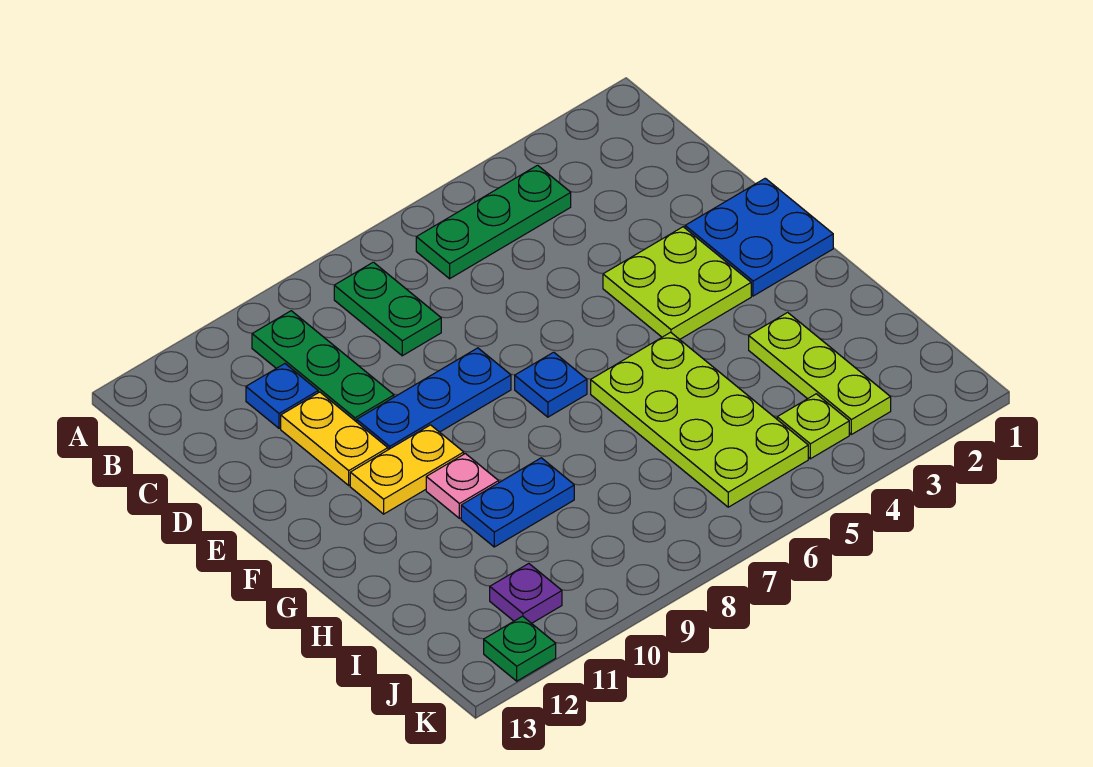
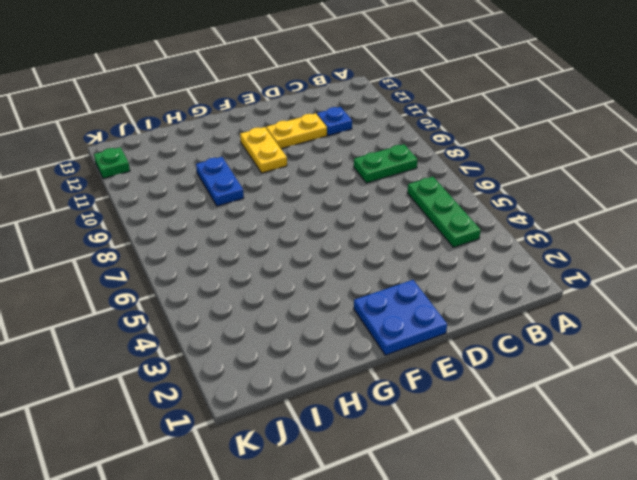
none -> green plate B10:D10 level 1
none -> lime plate E3:F4 level 1
none -> blue plate E8:E10 level 1

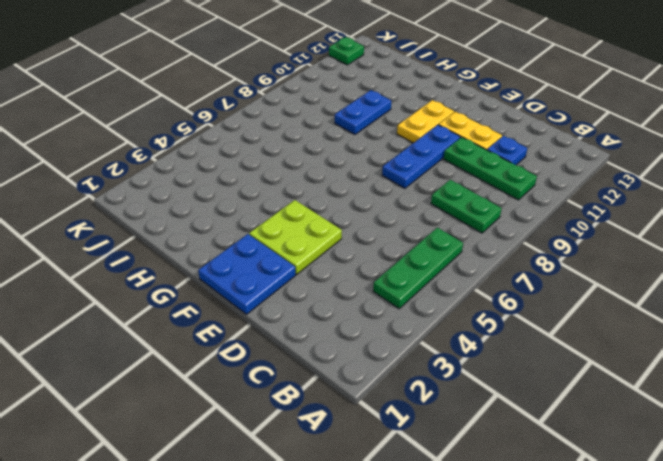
none -> blue plate F7 level 1
none -> lime plate G5:J6 level 1
none -> pink plate G10 level 1

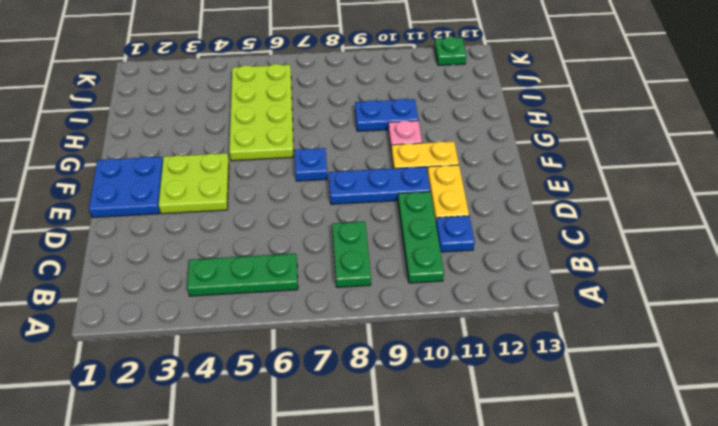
none -> lime plate H3:J3 level 1
none -> lime plate J4 level 1
none -> purple plate J11 level 1

